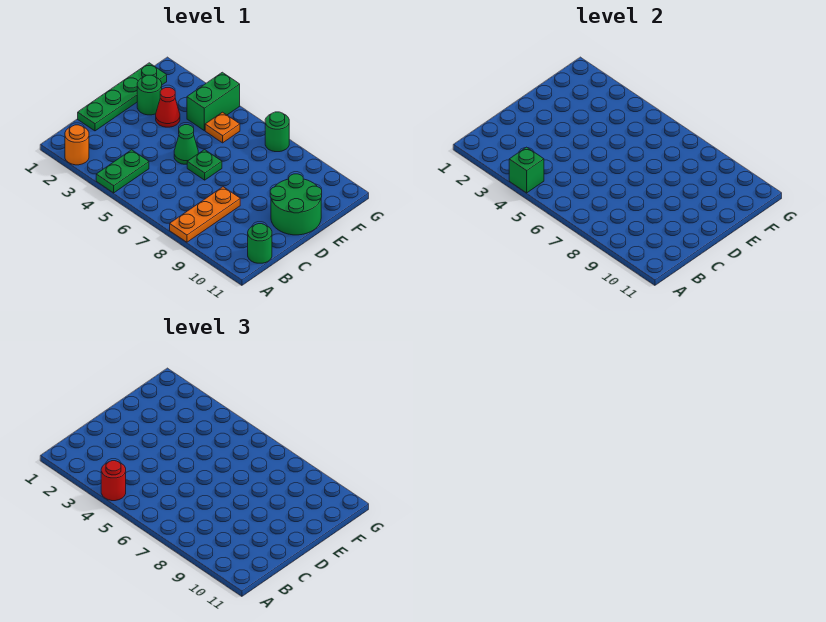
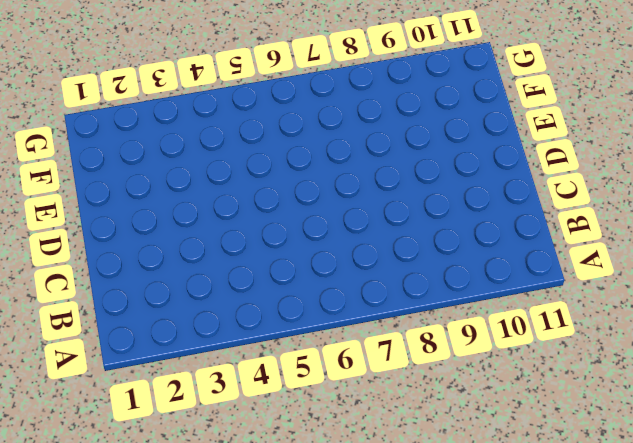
none -> orange round brick A2 level 1
none -> green plate A4:B4 level 1
none -> orange plate A8:C8 level 1

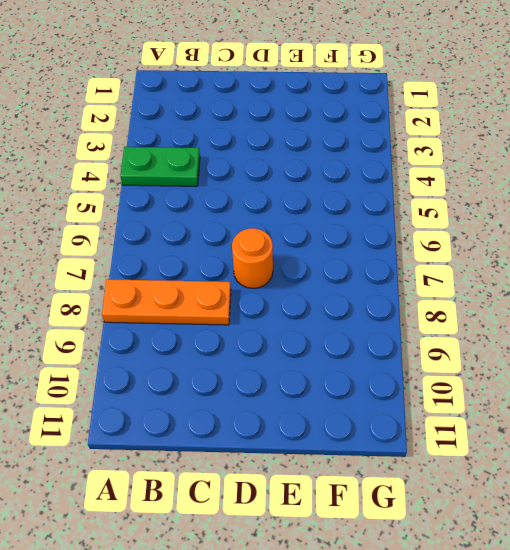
orange round brick D7 level 1 -> orange round brick A2 level 1
none -> green round brick B11 level 1
none -> green plate C1:F1 level 1
none -> green cone D5 level 1

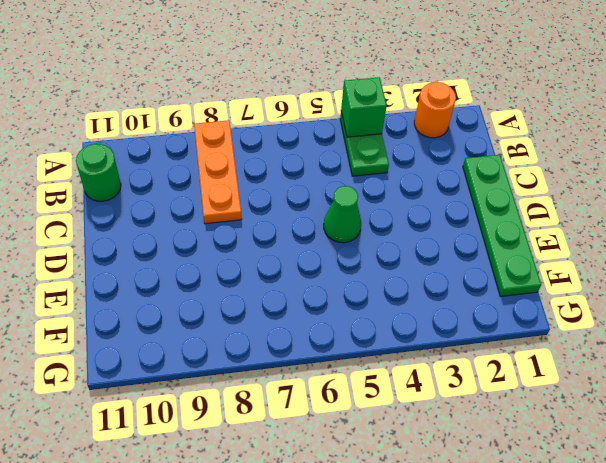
none -> green plate D6 level 1
none -> green round brick D10:E11 level 1
none -> green round brick E2 level 1

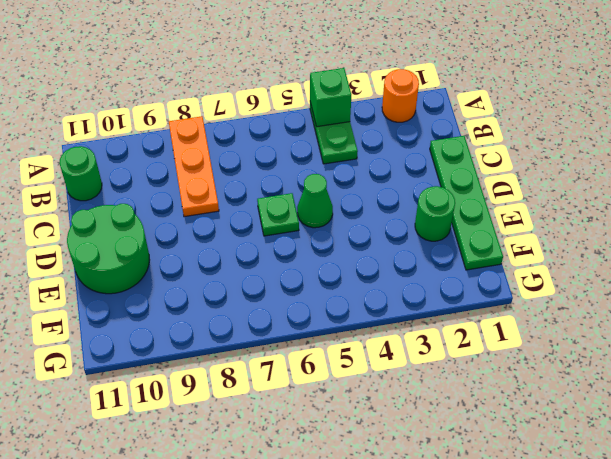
none -> red cone E3 level 1
none -> green brick F4:G4 level 1
none -> orange plate F5 level 1

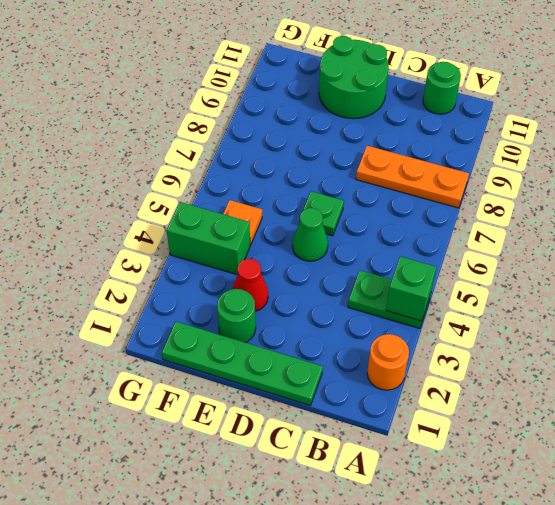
none -> green round brick G7 level 1
none -> red round brick A4 level 3

